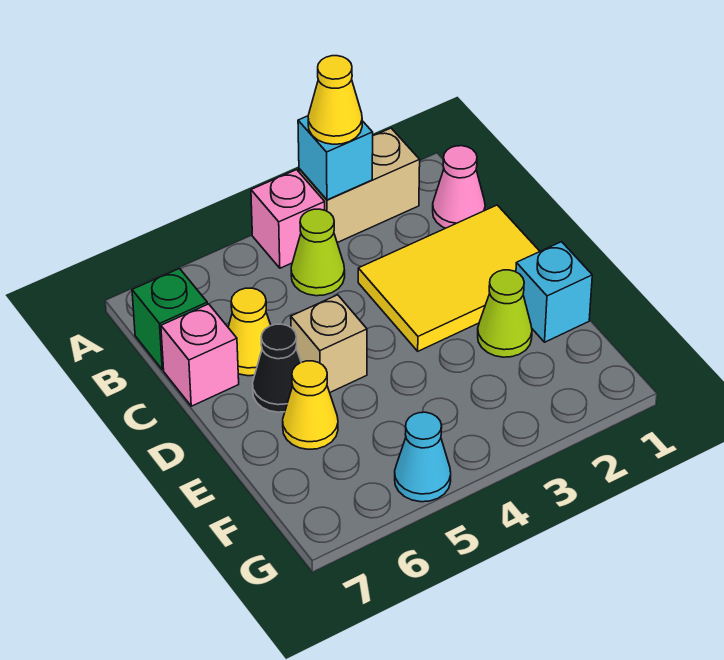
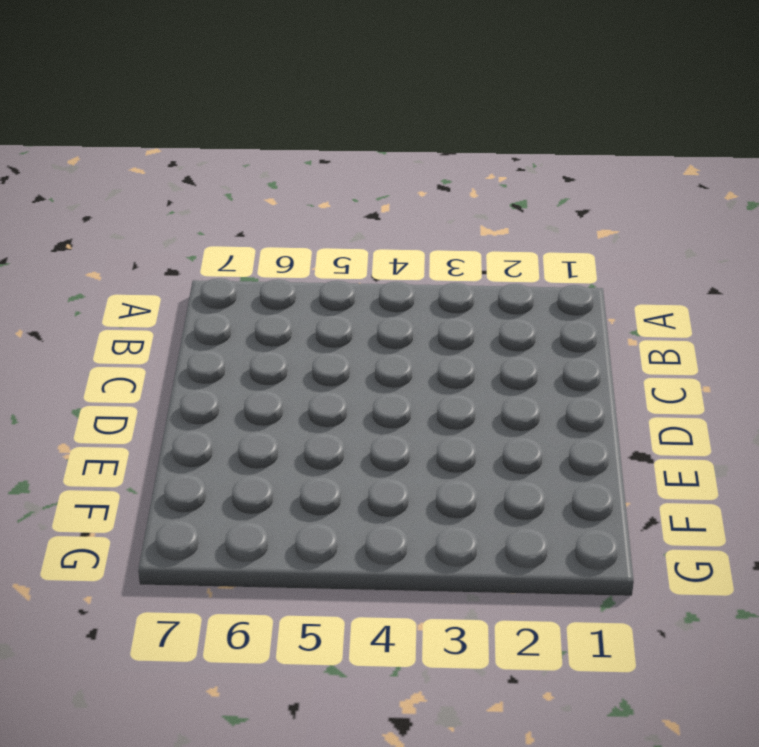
none -> tan brick A2:A3 level 1
none -> pink brick A4 level 1
none -> pink cone B1 level 1

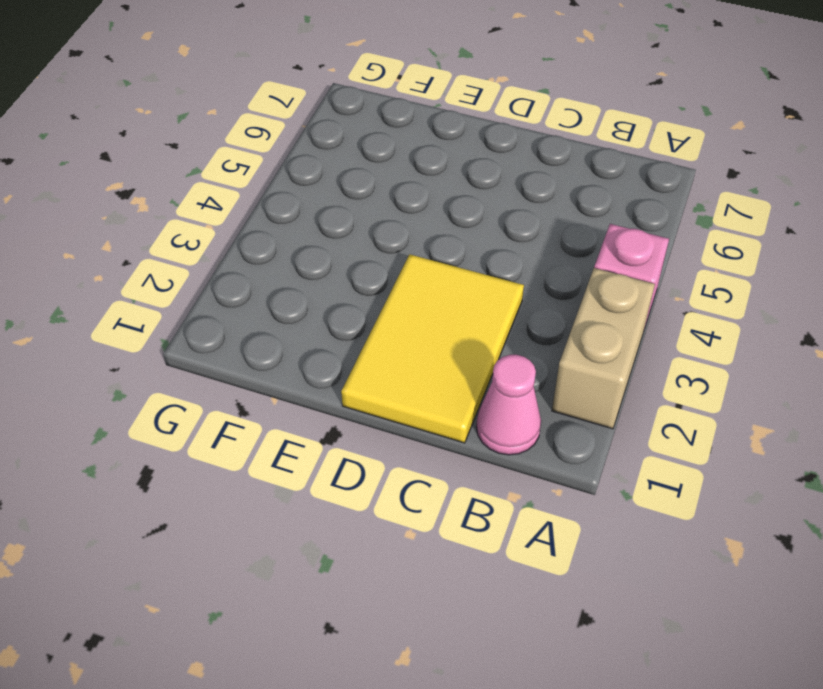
none -> lime cone B4 level 1
none -> green brick B7 level 1
none -> yellow cone C6 level 1

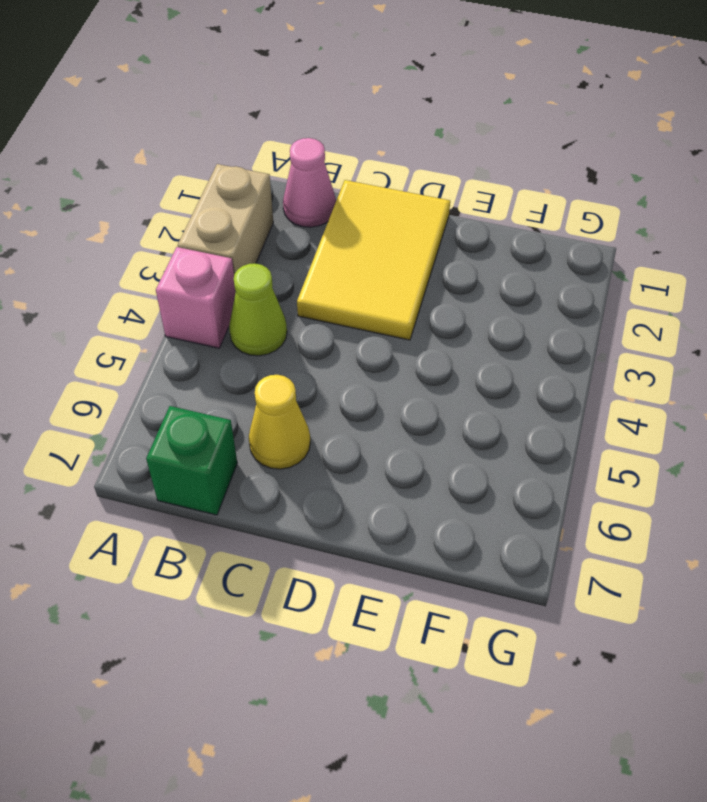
none -> pink brick C7 level 1
none -> tan brick D5 level 1
none -> black cone D6 level 1

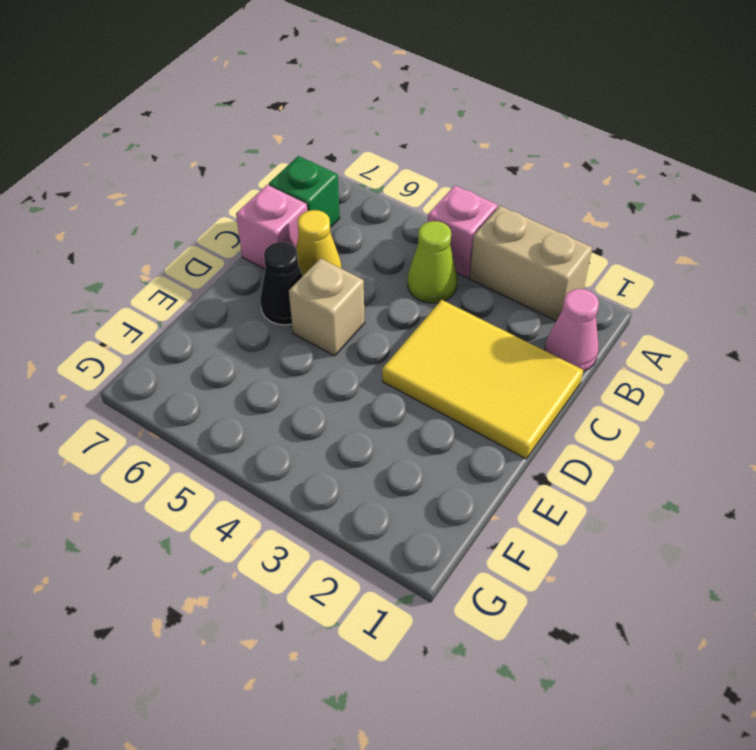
none -> cyan brick E1 level 1
none -> lime cone E2 level 1
none -> yellow cone E6 level 1

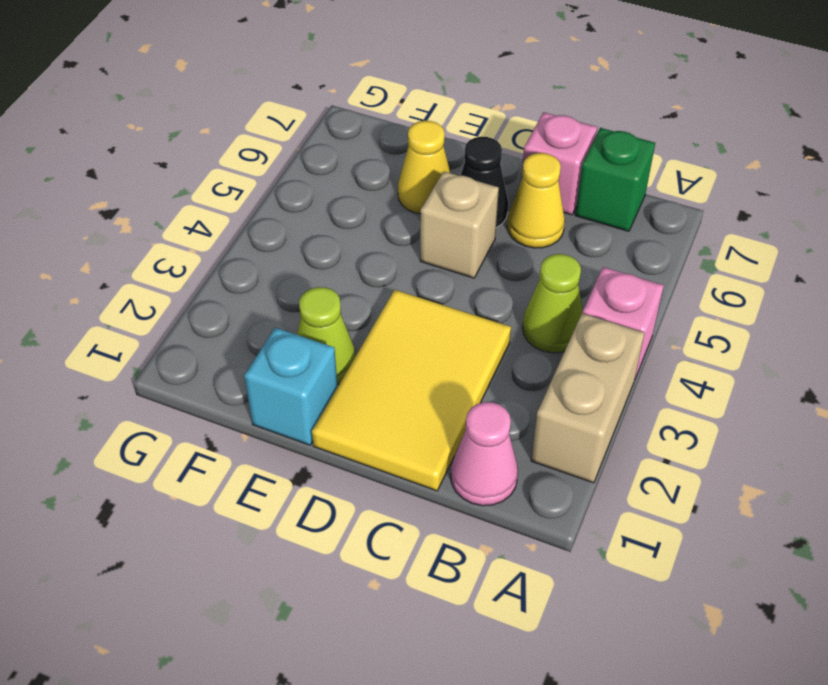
none -> cyan cone G5 level 1
none -> cyan brick A3 level 2
none -> yellow cone A3 level 3

